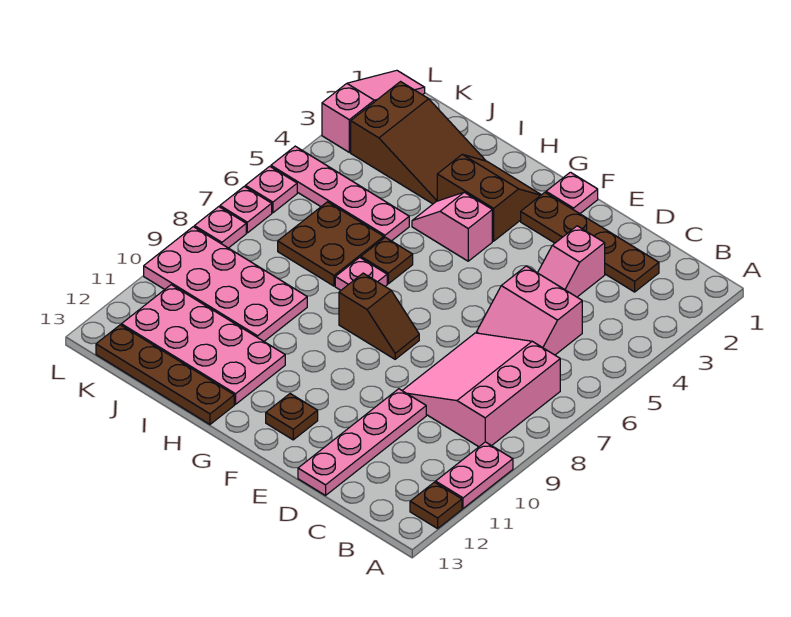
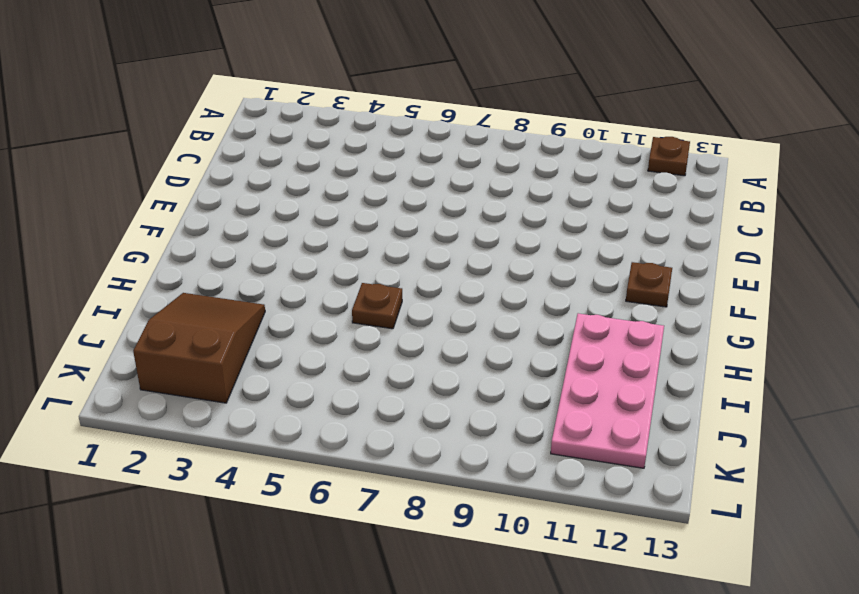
none -> pink plate A10:A11 level 1
none -> pink slope B7:D9 level 1 top B
none -> brown plate C2:F2 level 1

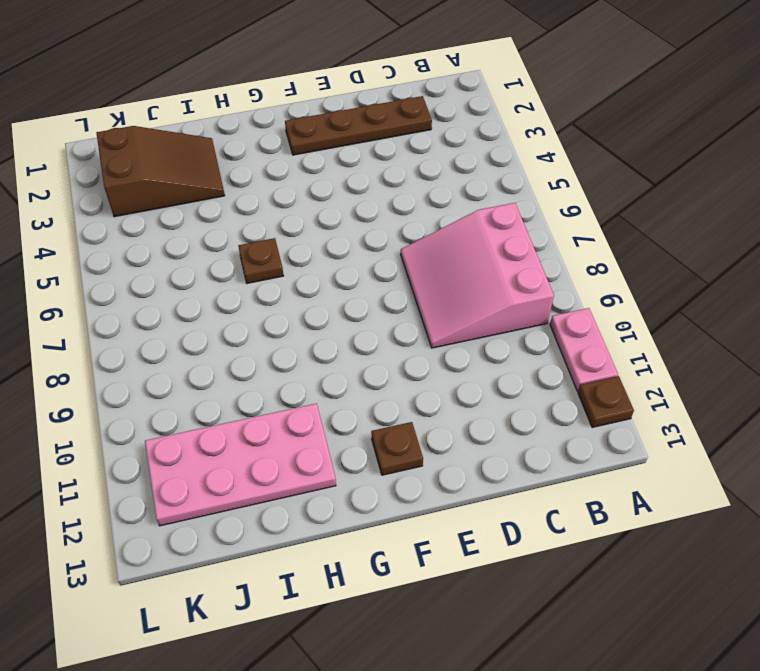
none -> pink slope C5:D6 level 1 top 5
none -> pink slope D3:D4 level 1 top 3
none -> pink plate D10:D13 level 1

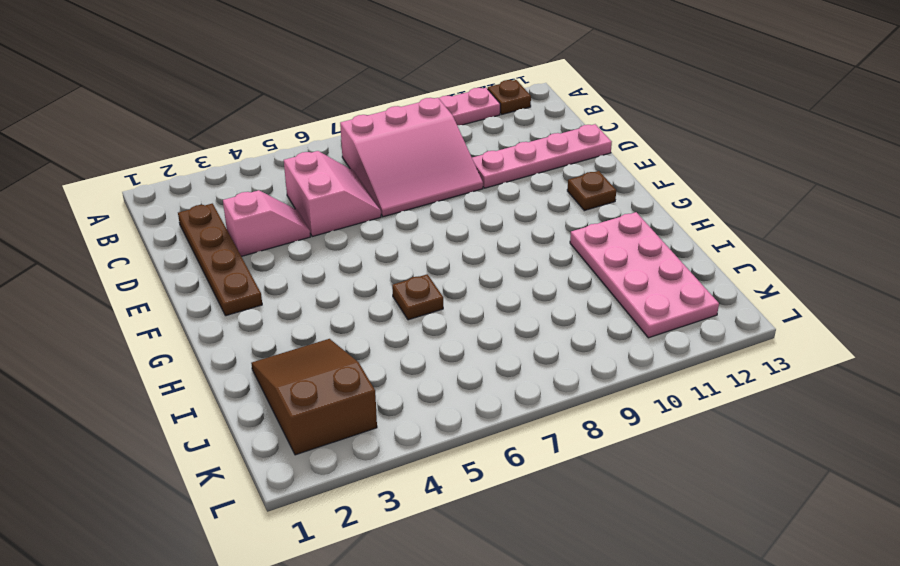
none -> pink plate F1 level 1
none -> brown slope F8:G8 level 1 top G
none -> brown slope G2:H3 level 1 top 3

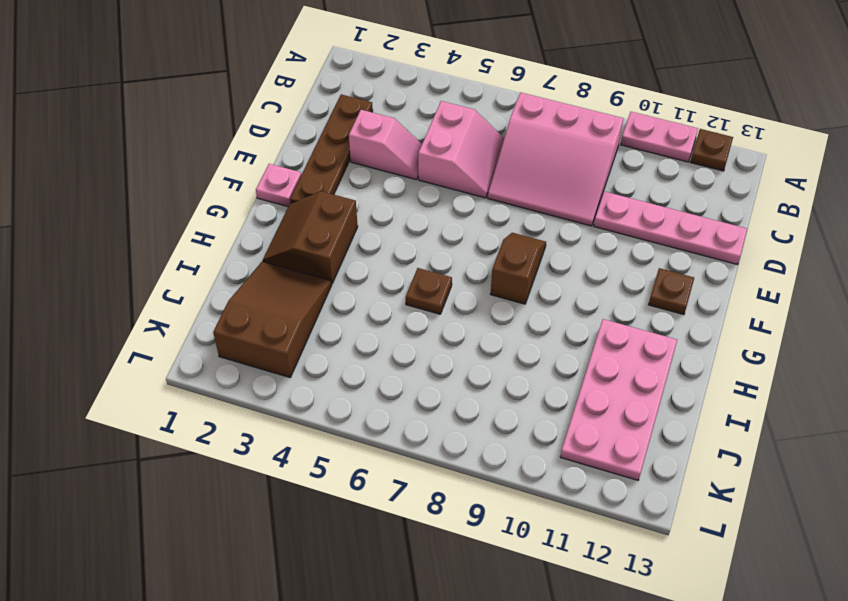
none -> pink slope G4:H4 level 1 top G
none -> pink plate H7 level 1
none -> brown plate H13:K13 level 1

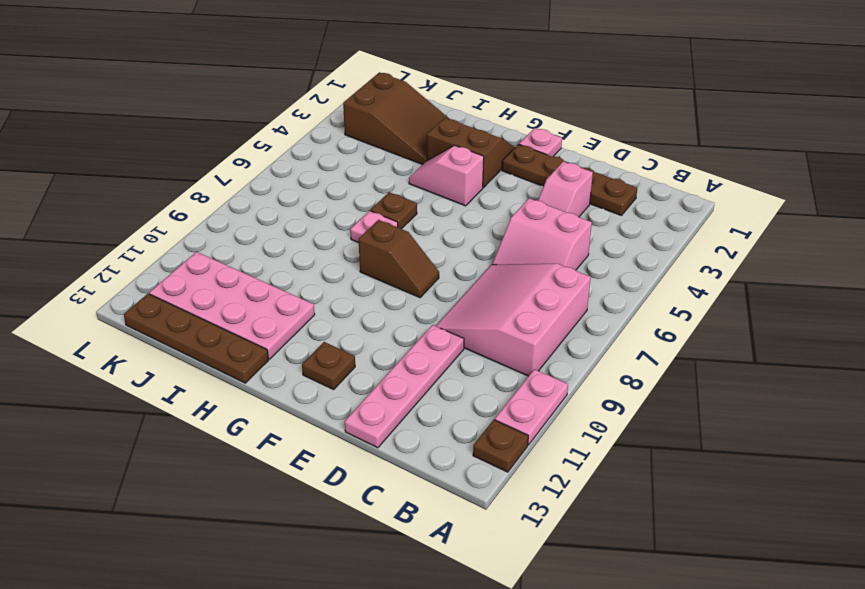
none -> pink plate I5:L5 level 1
none -> brown plate I6:J7 level 1
none -> pink plate I9:L10 level 1

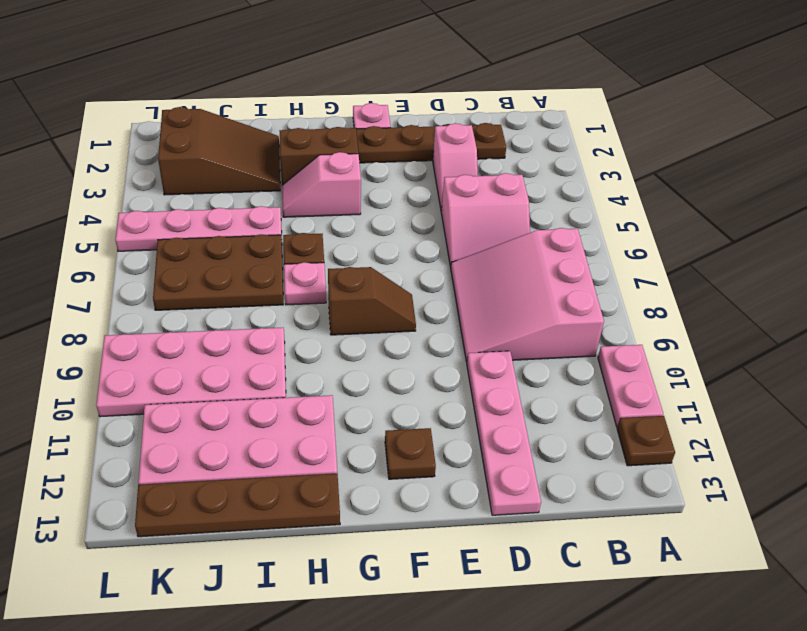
brown plate I6:K7 level 1 -> brown plate I6:J7 level 1
none -> pink slope L1:L3 level 1 top 3
none -> pink plate L6 level 1
none -> pink plate L7 level 1

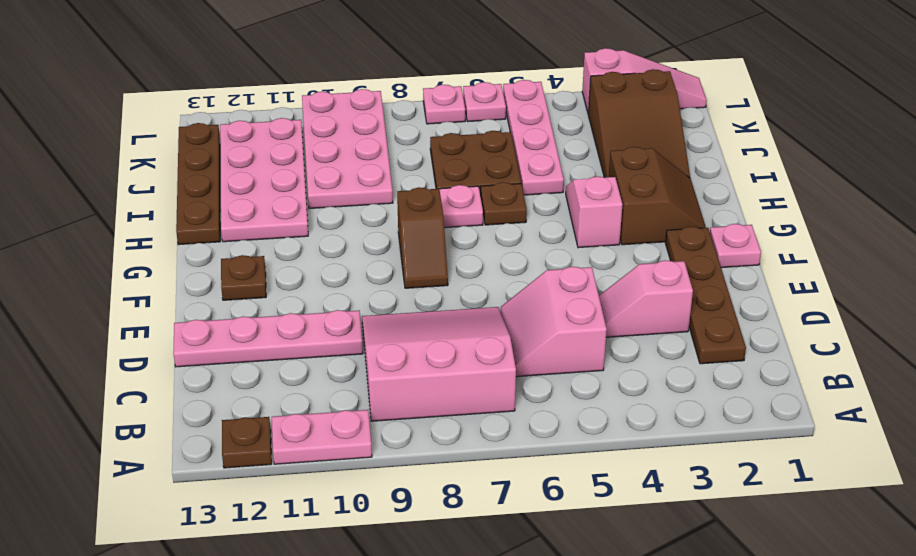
none -> pink plate L8 level 1

